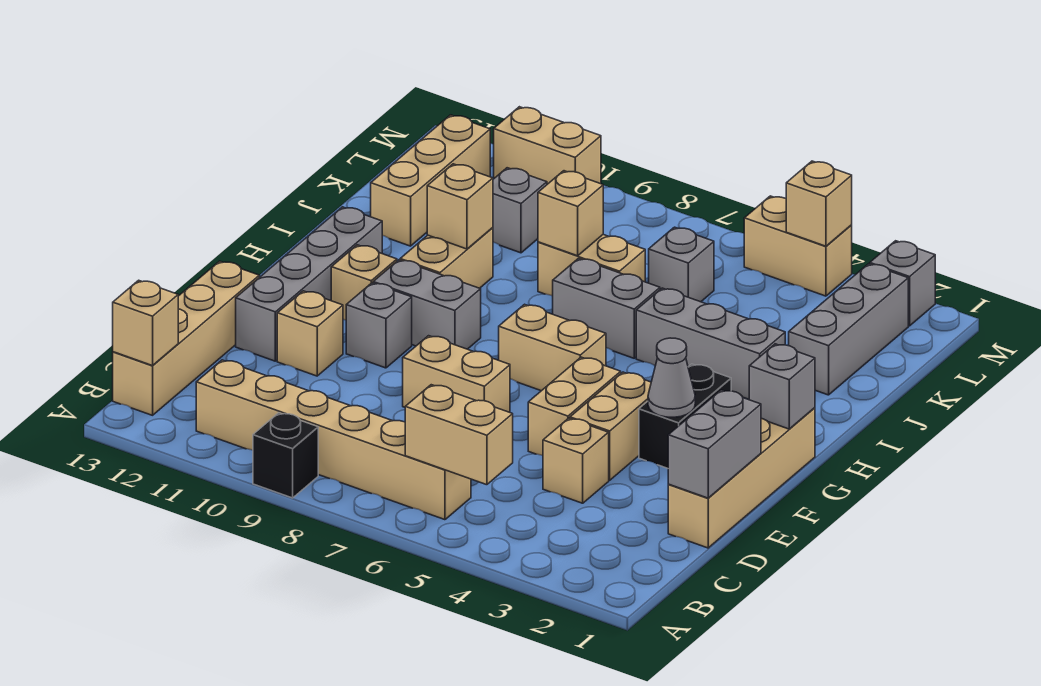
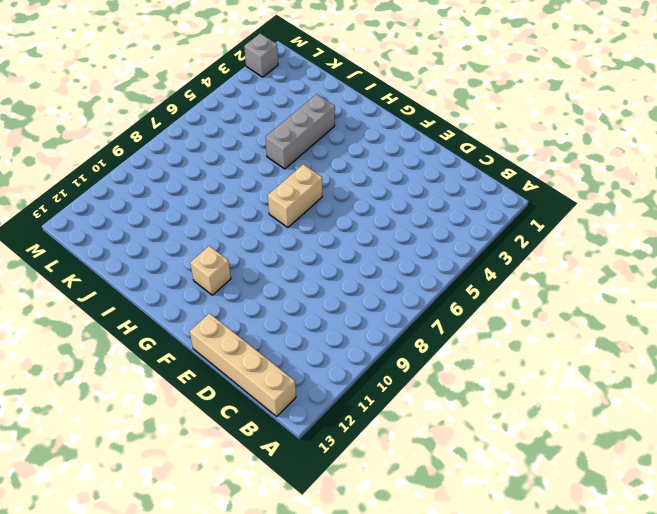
none -> black brick A9 level 1
none -> tan brick B6:B11 level 1
none -> tan brick D1:G1 level 1
none -> tan brick D4 level 1

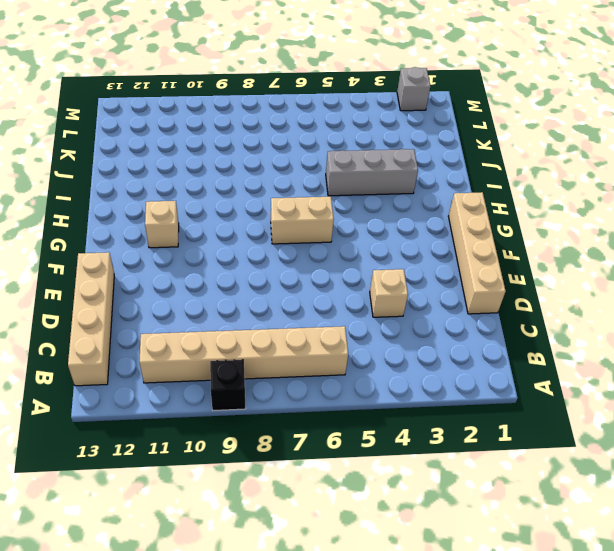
none -> tan brick E4:F4 level 1
none -> tan brick E5:F5 level 1
none -> tan brick E7:E8 level 1
none -> tan brick E11 level 1

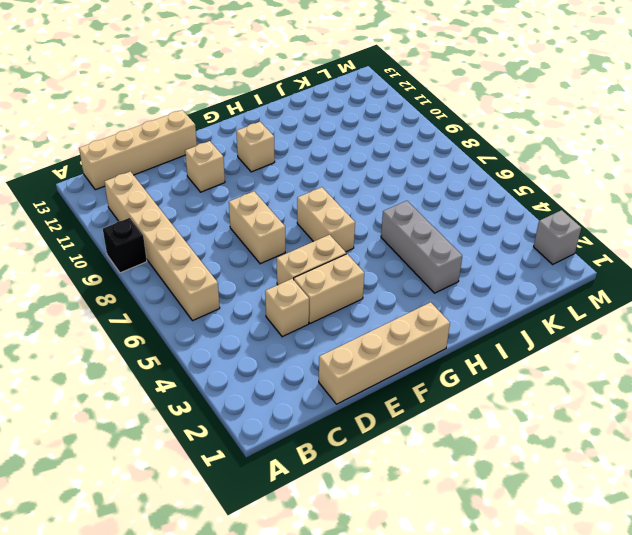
none -> grey brick E12:H12 level 1
none -> black brick F3:G3 level 1
none -> grey brick F10 level 1
none -> grey brick G9:G10 level 1

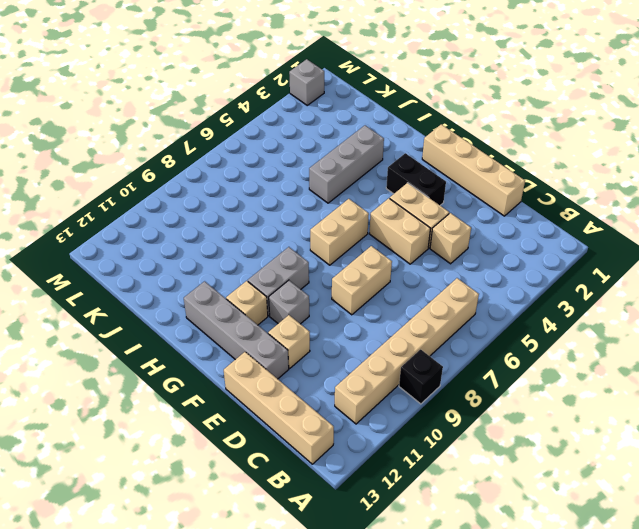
none -> tan brick H10:I10 level 1
none -> grey brick I6:I7 level 1
none -> grey brick J2:L2 level 1
none -> tan brick J7:J8 level 1

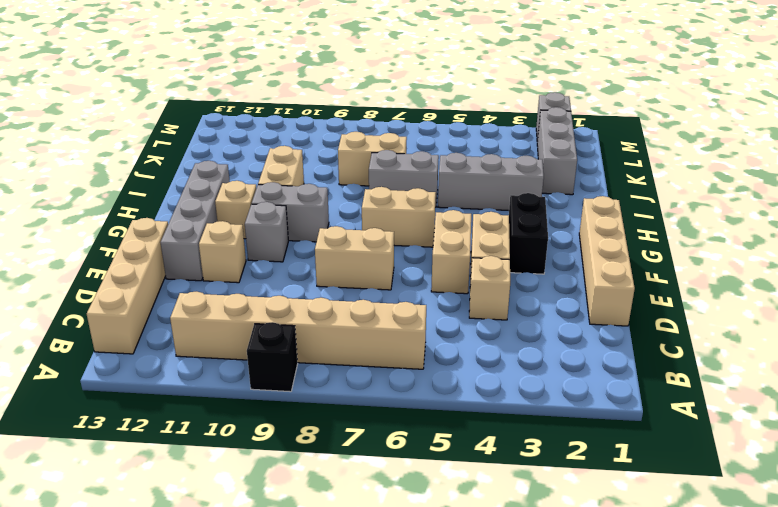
none -> tan brick J12:L12 level 1
none -> grey brick K6 level 1
none -> grey brick K10 level 1
none -> tan brick M4:M5 level 1

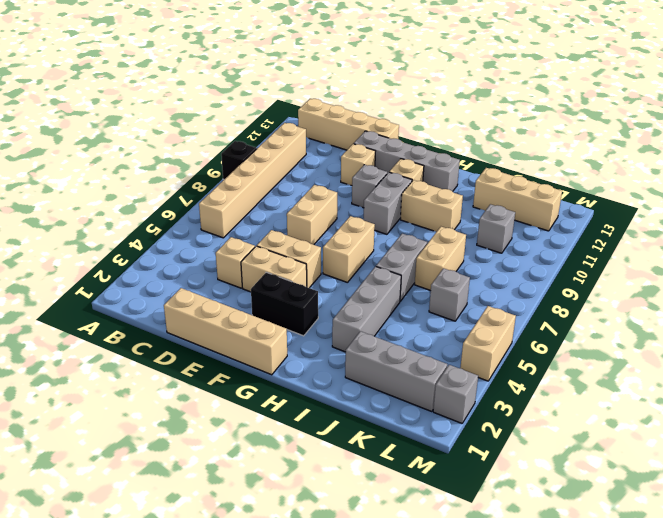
none -> tan brick M10:M11 level 1
none -> tan brick B5:B6 level 2
none -> tan brick B13 level 2
none -> grey brick D1:E1 level 2

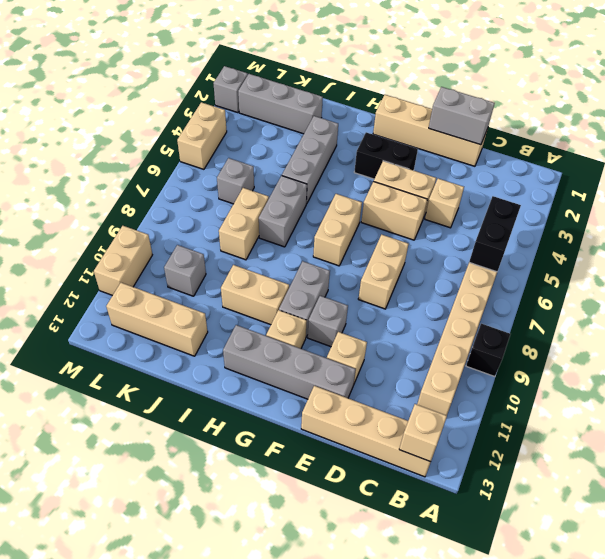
black brick B5:B6 level 2 -> tan brick B5:B6 level 2
none -> grey cone F3 level 2
none -> grey brick G1 level 2
none -> tan brick I10 level 2
none -> tan brick J8 level 2

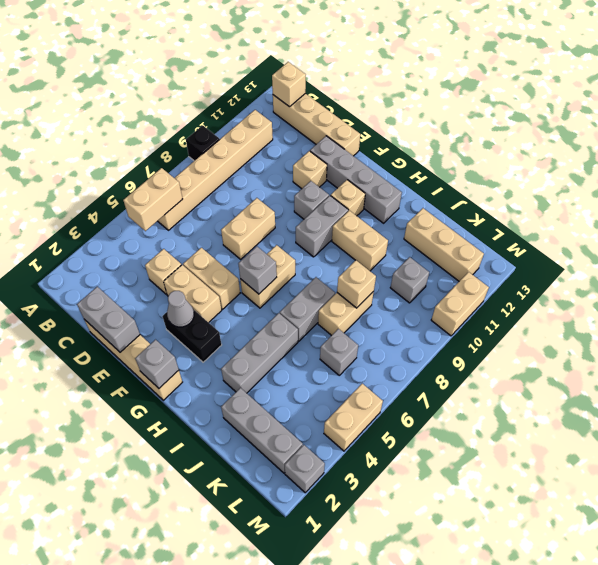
grey brick G6 level 2 -> none
none -> tan brick I10 level 2
none -> tan brick M4 level 2

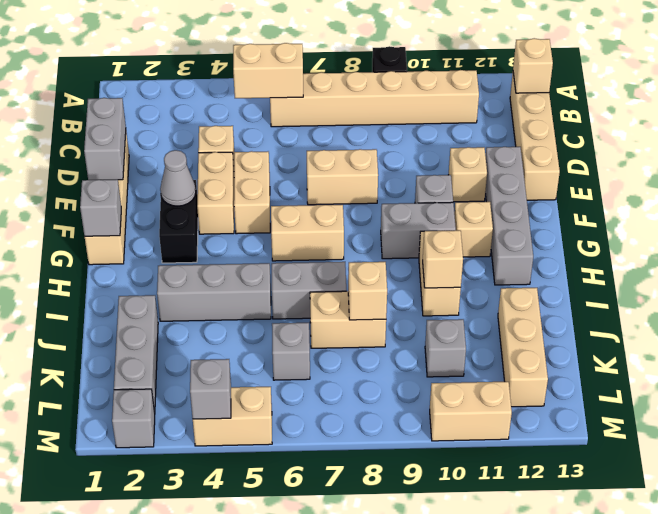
grey brick M4 level 2 -> tan brick M4 level 2

